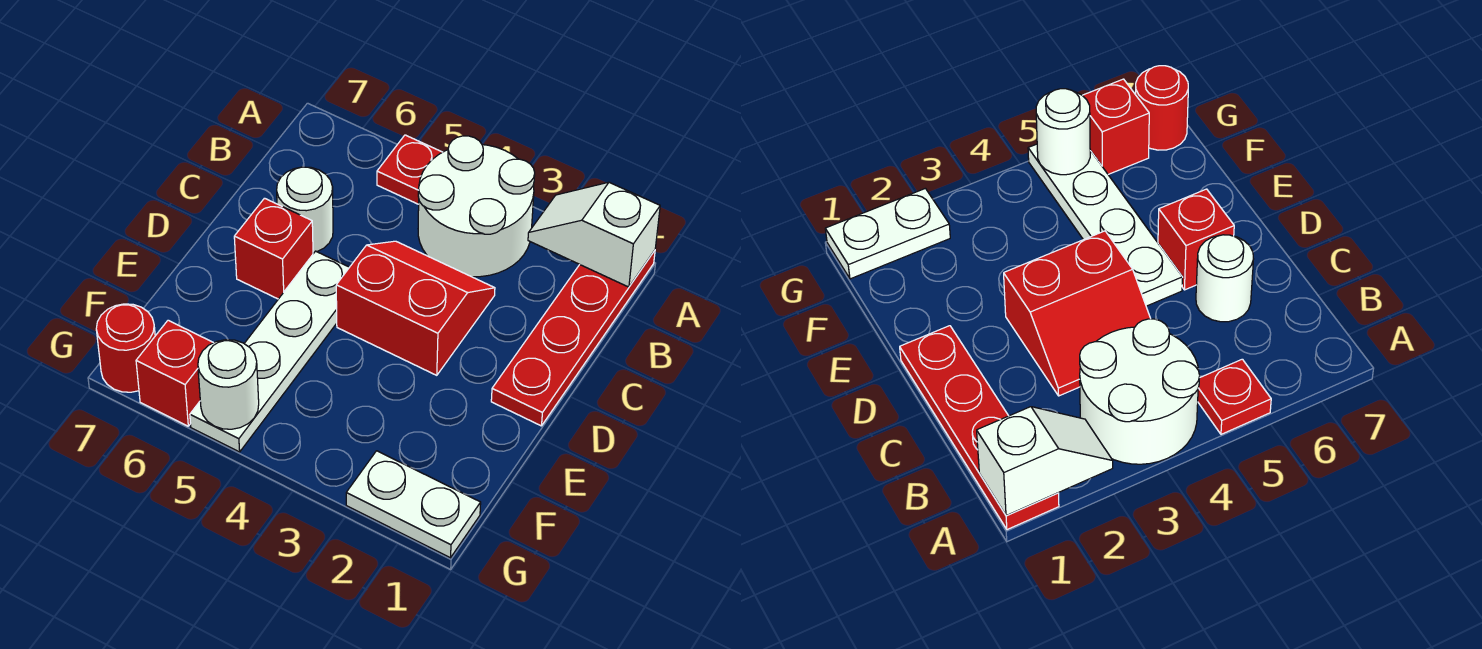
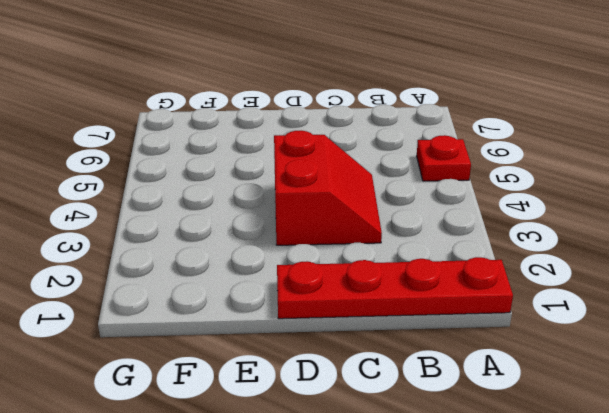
none -> white round brick A3:B4 level 1
none -> white round brick C6 level 1
none -> white plate D5:G5 level 1

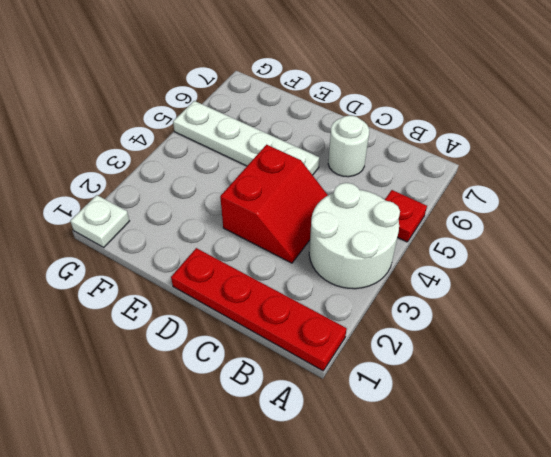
white plate G1 level 1 -> white plate G1:G2 level 1
none -> red brick D6 level 1
none -> red brick G6 level 1
none -> red round brick G7 level 1

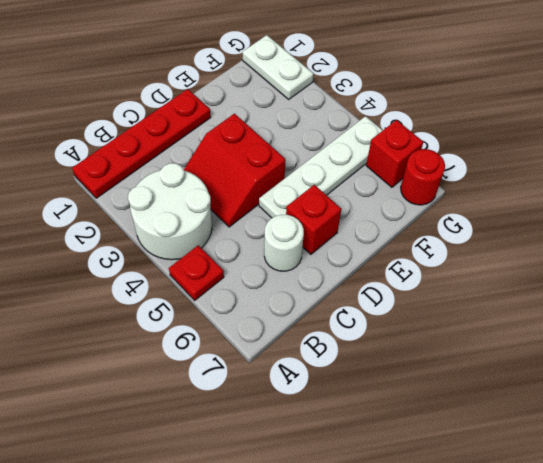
none -> white slope A1:A2 level 2 top 1
none -> white round brick G5 level 2

